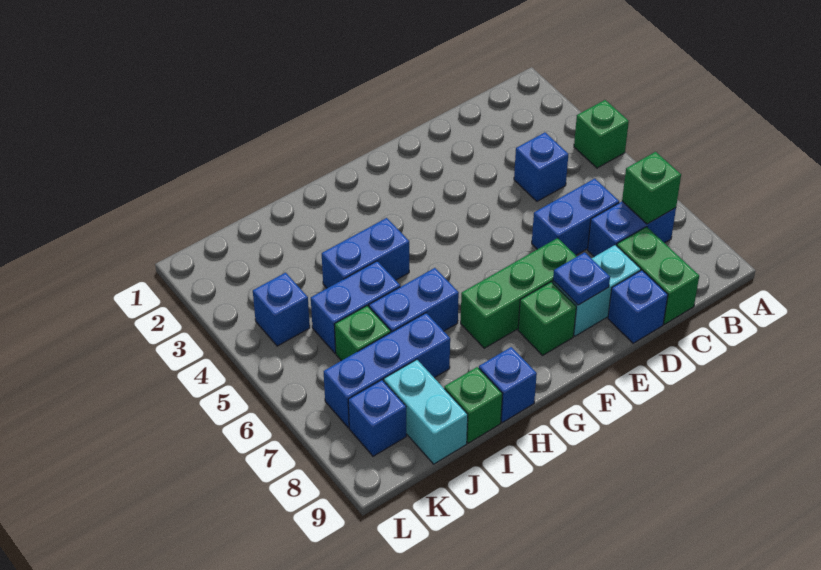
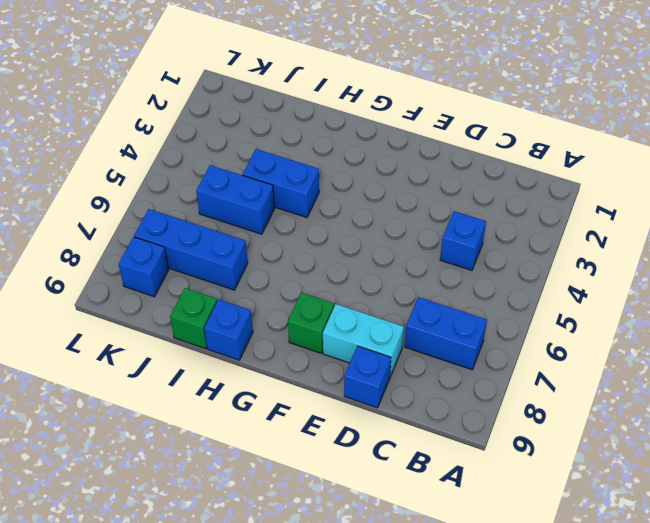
none -> green brick A4 level 1
none -> blue brick C6:D6 level 1
none -> green brick C8:C9 level 1

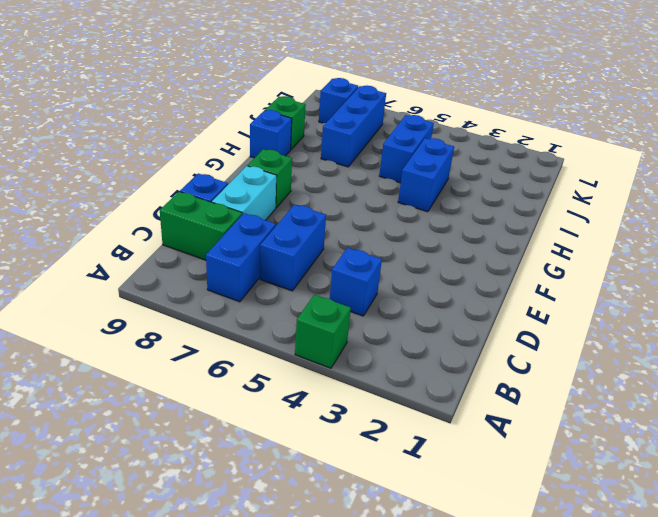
none -> green brick E7:G7 level 1
none -> blue brick H6:I6 level 1
none -> green brick J6 level 1

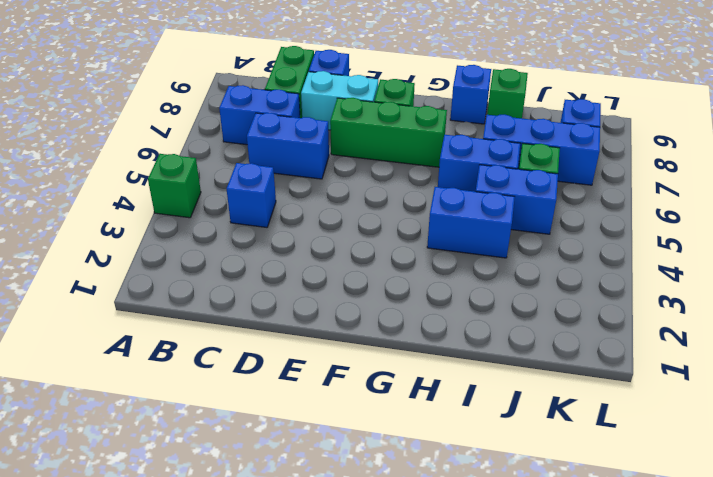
none -> cyan brick J8:J9 level 1
none -> blue brick K4 level 1
none -> green brick B7 level 2

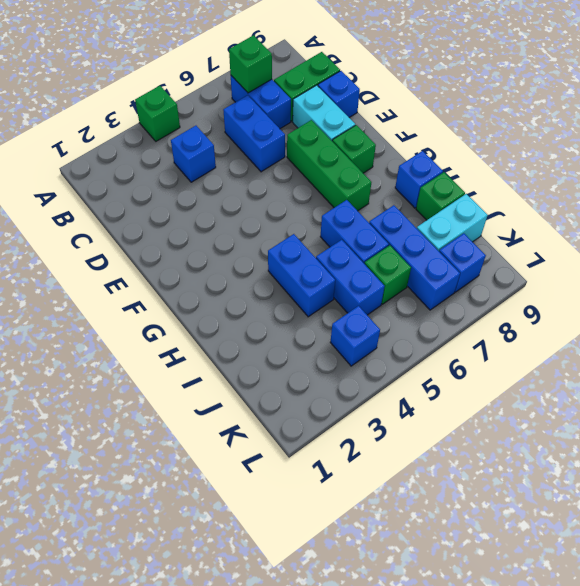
none -> blue plate E8 level 2

